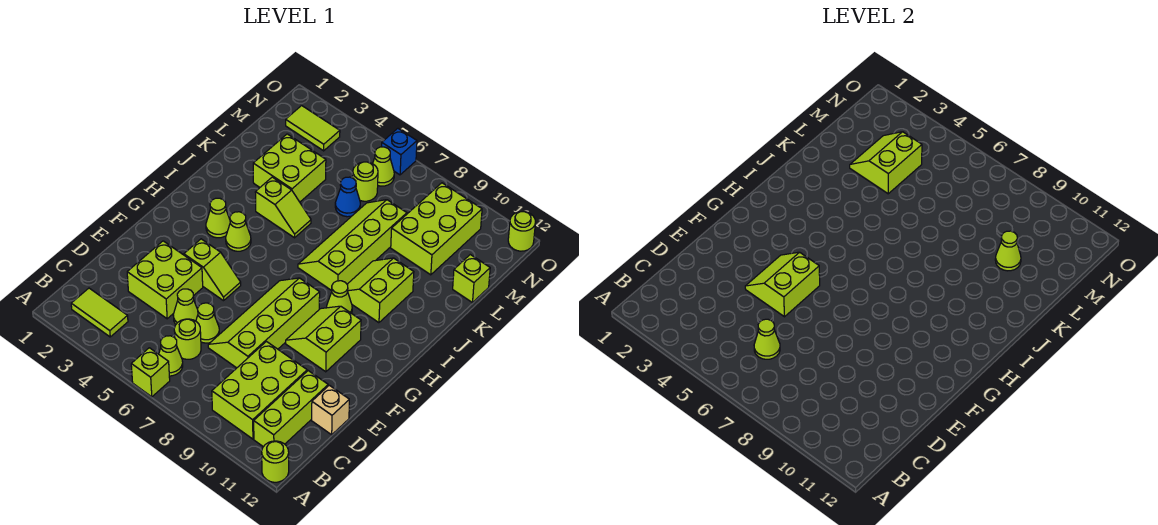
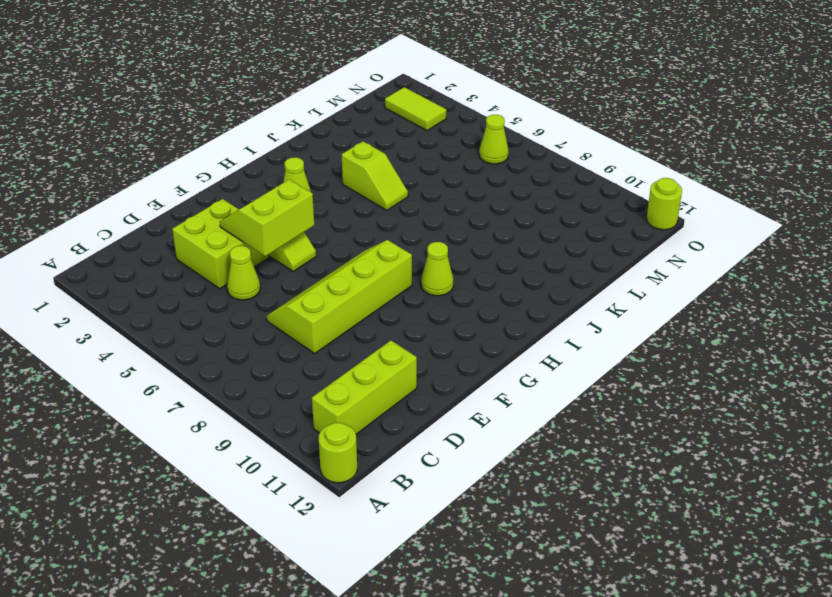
none -> lime brick A6 level 1
none -> lime tile B2:B3 level 1
none -> lime cone B6 level 1
none -> lime brick B9:D10 level 1

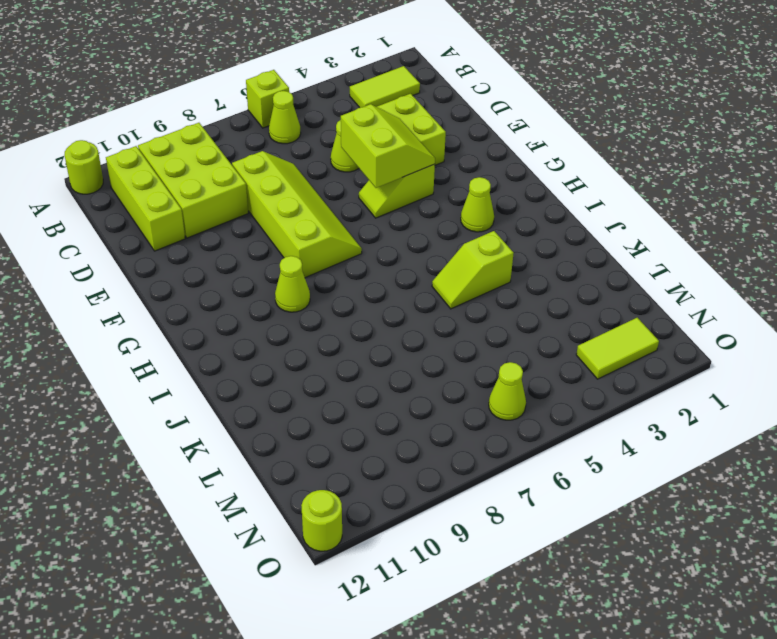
none -> lime round brick C6 level 1
none -> lime cone D6 level 1
none -> tan brick D12 level 1
none -> lime slope F9:G10 level 1 top 10

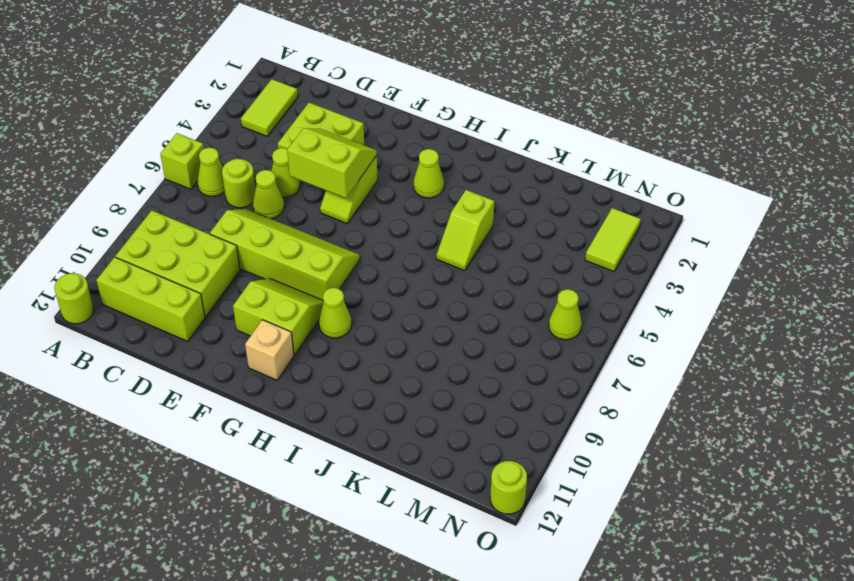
tan brick G11 level 1 -> tan brick D12 level 1
none -> lime cone H4 level 1
none -> lime slope I7:L8 level 1 top 8
none -> lime slope I9:J10 level 1 top 10
none -> lime brick K3:L4 level 1

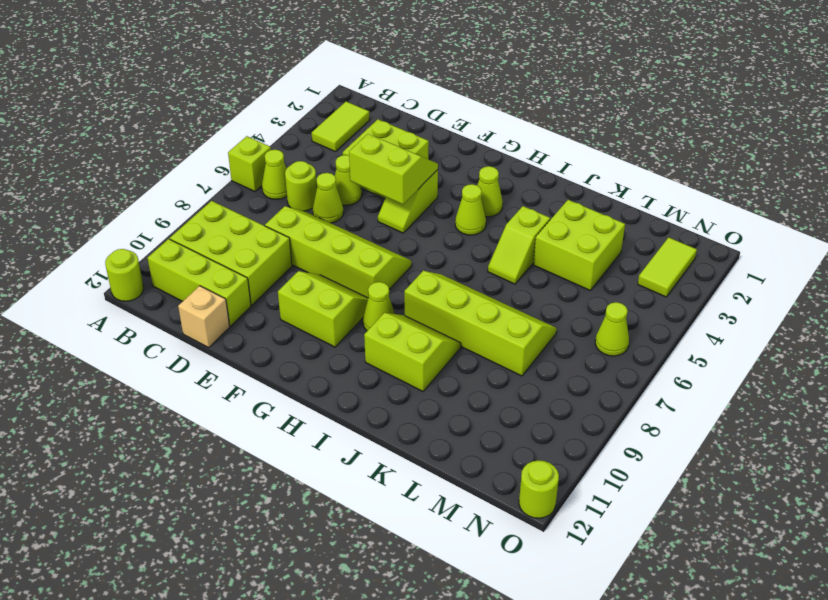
none -> blue cone L6 level 1
none -> lime brick L9:N10 level 1
none -> lime brick L12 level 1
none -> lime round brick M6 level 1

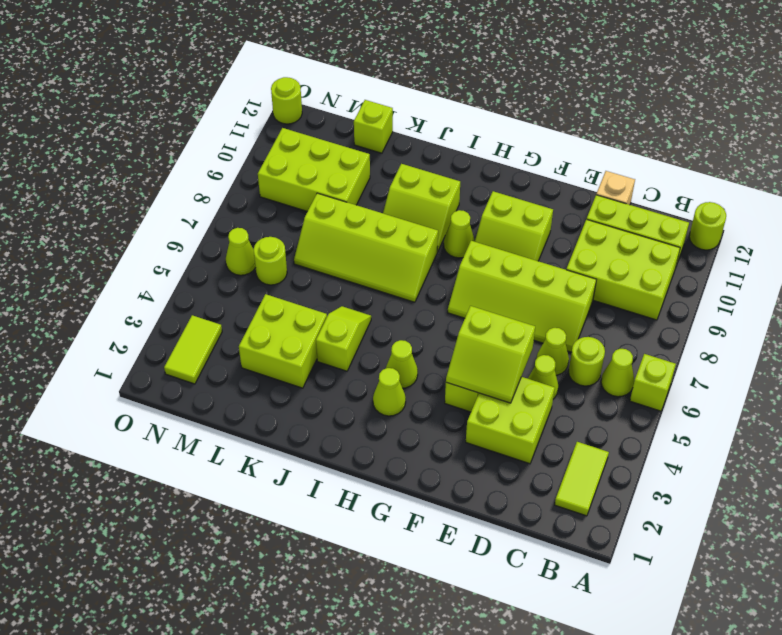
none -> blue cone L6 level 1
none -> blue brick O6 level 1
none -> lime cone C6 level 2
none -> lime slope L3:M4 level 2 top 4

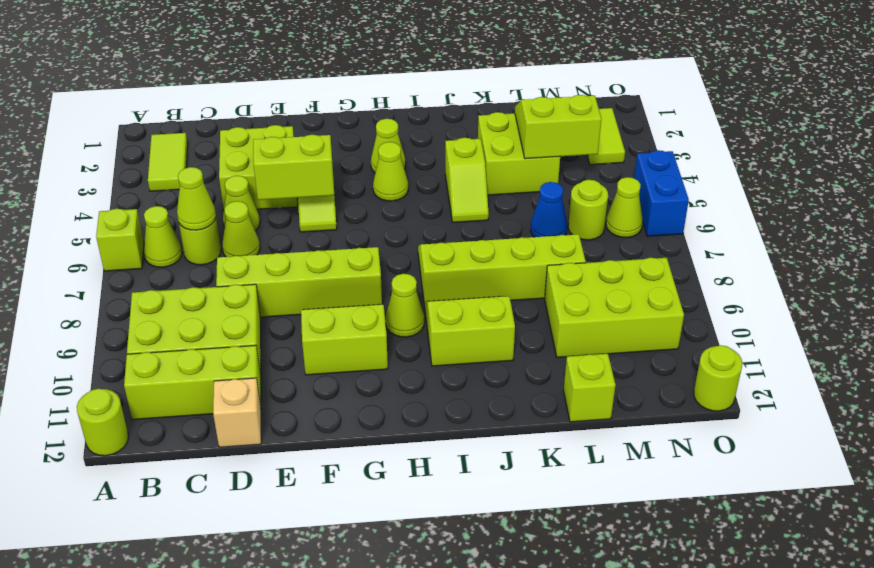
blue brick O5:O6 level 1 -> blue brick O6 level 1
none -> lime cone L10 level 2

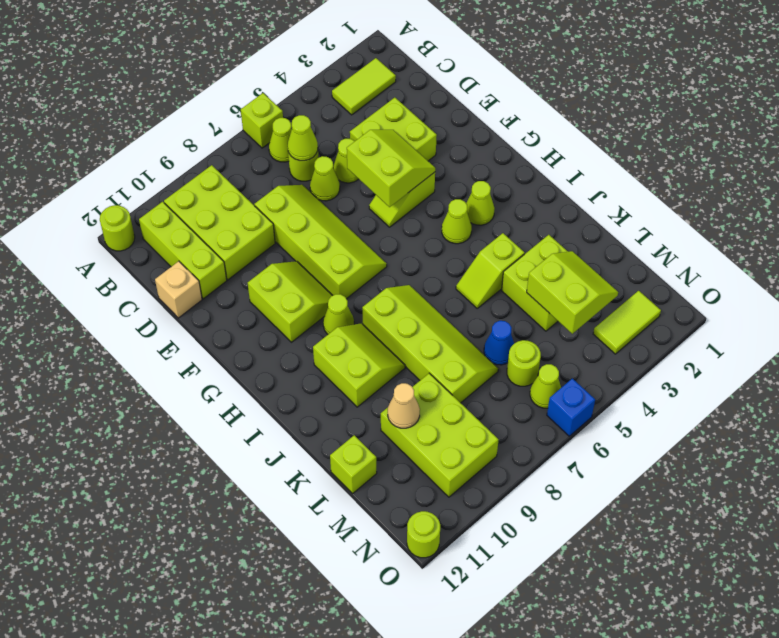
tan cone L10 level 2 -> lime cone L10 level 2

